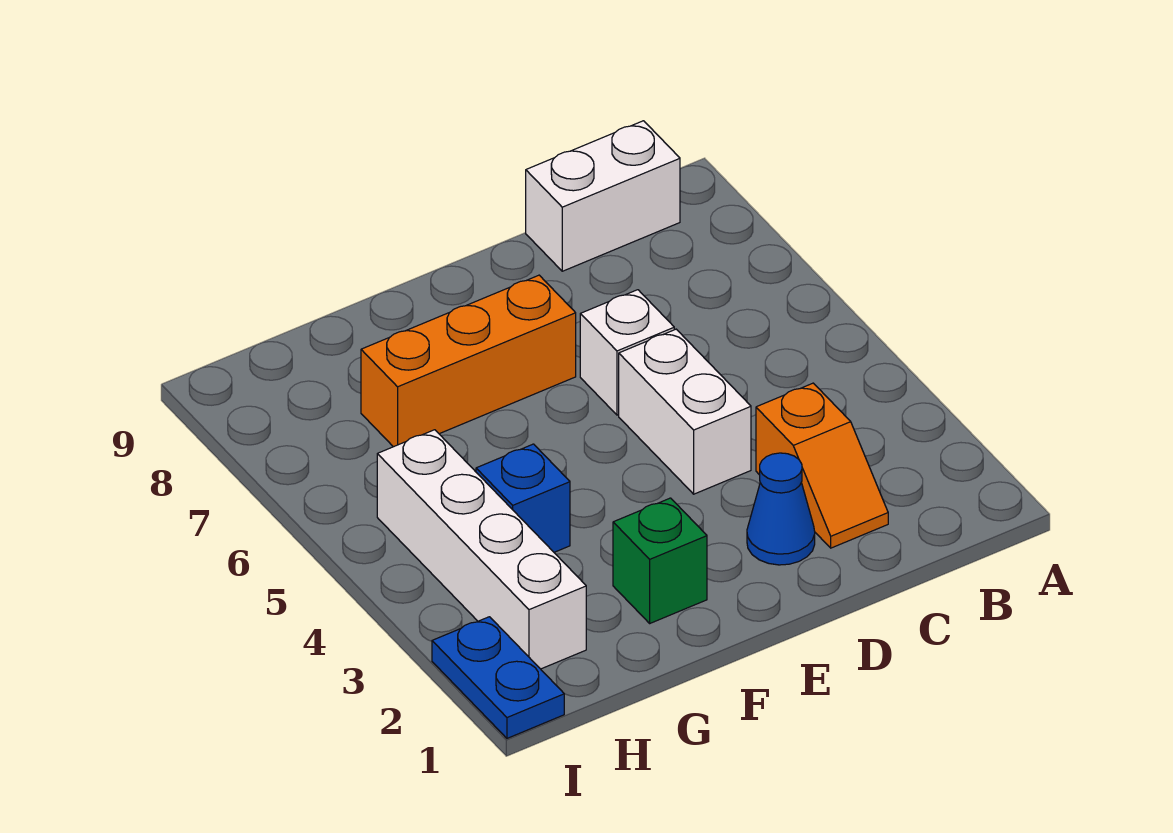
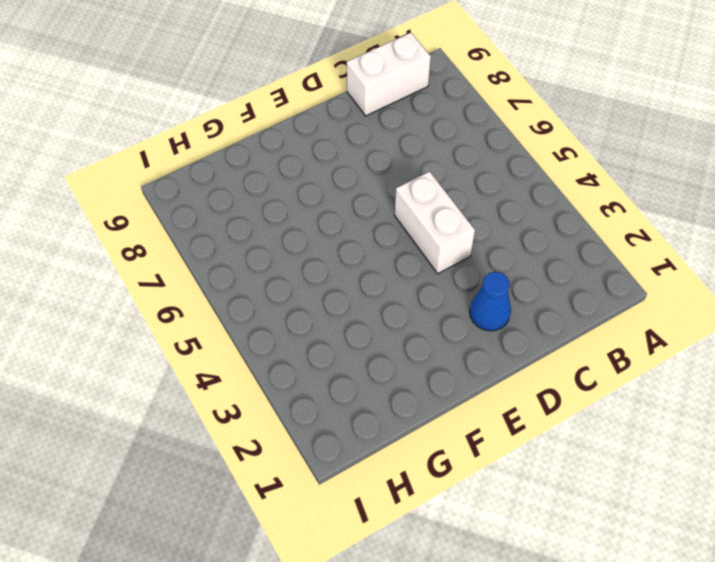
none -> orange slope C2:C3 level 1 top 3
none -> white brick D6 level 1

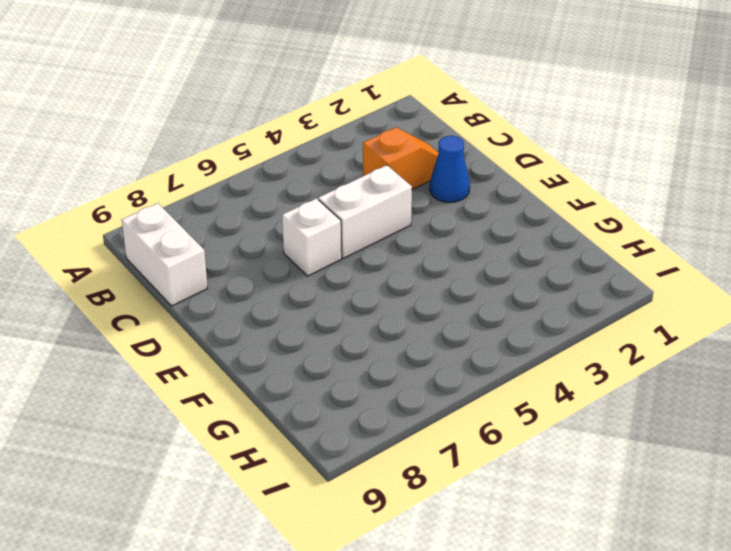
none -> orange brick E7:G7 level 1
none -> green brick F2 level 1

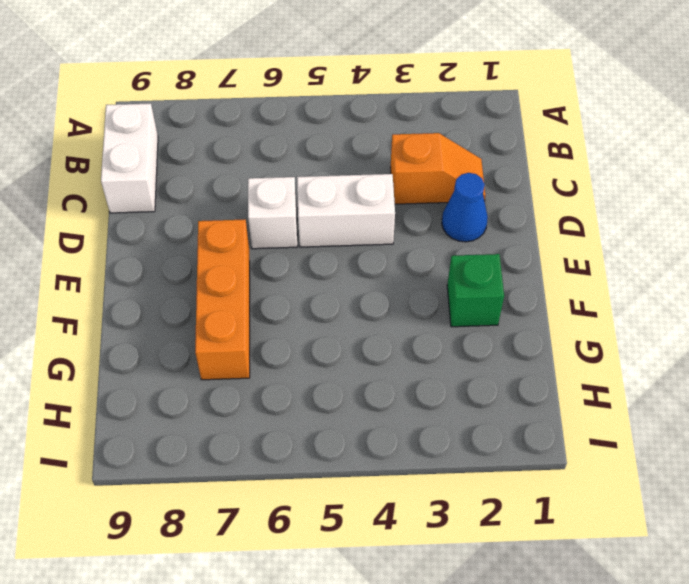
none -> blue brick G4 level 1
none -> white brick H2:H5 level 1

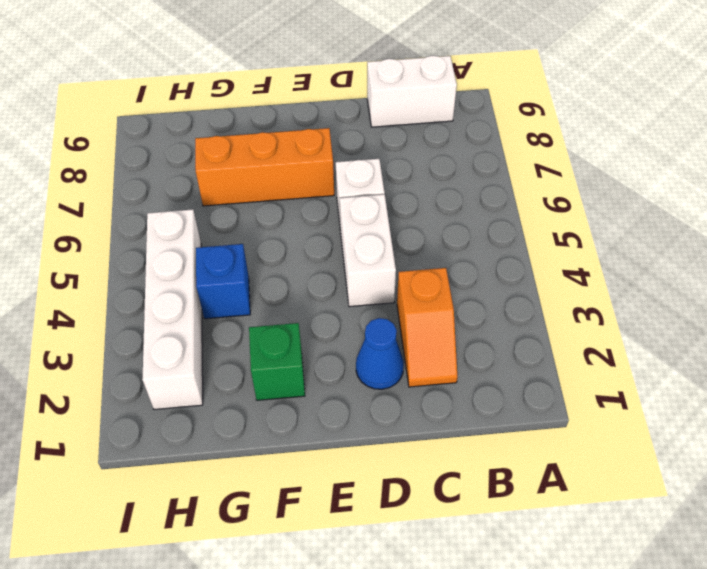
none -> blue plate I1:I2 level 1

